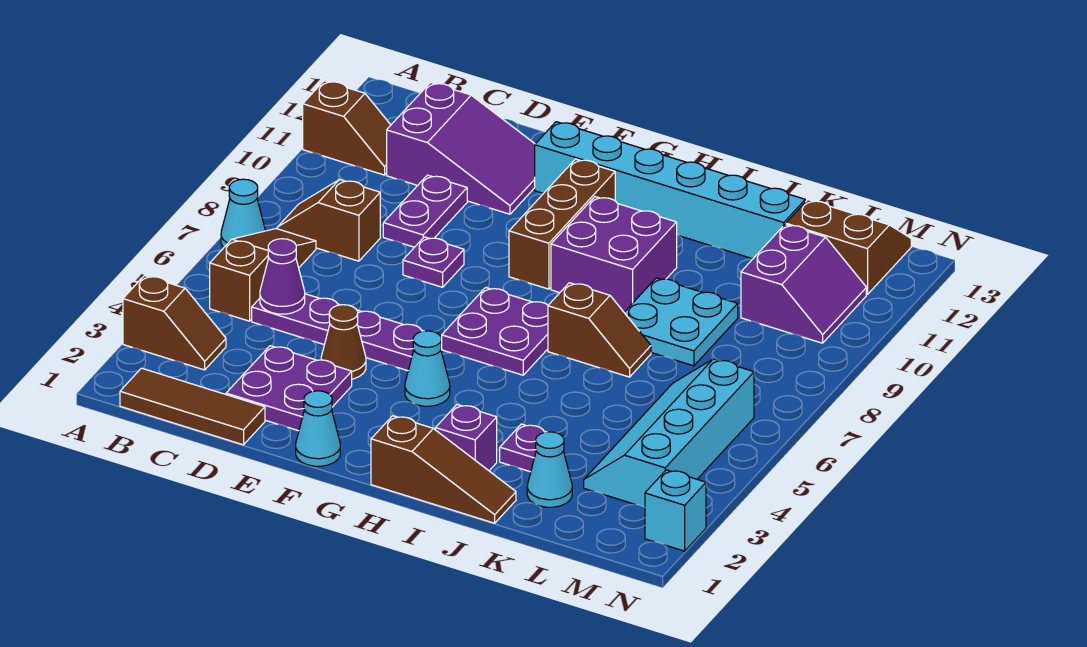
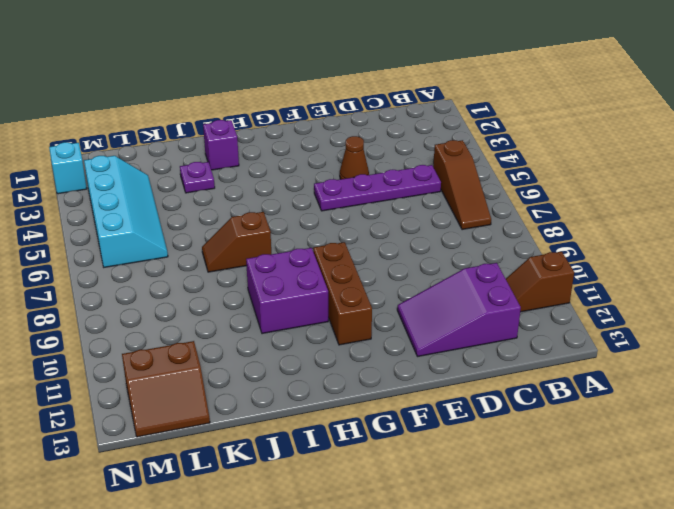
none -> brown slope A3:B3 level 1 top A
none -> cyan cone A7 level 1
none -> brown tile B1:D1 level 1

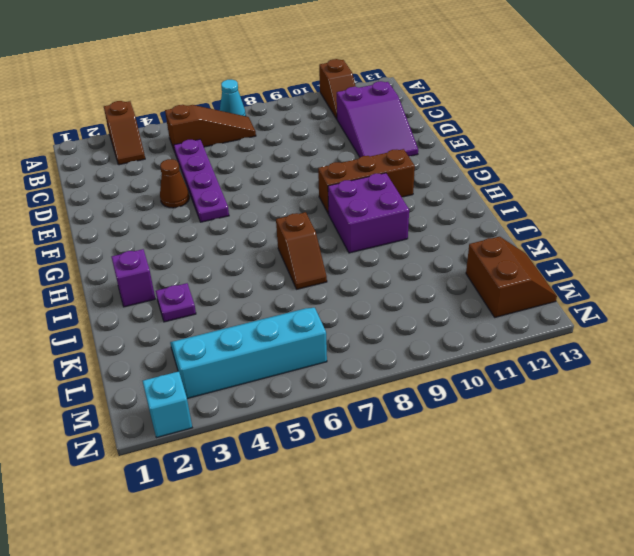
none -> brown tile B1:D1 level 1
none -> brown slope B8:C8 level 1 top C
none -> purple plate D2:E3 level 1

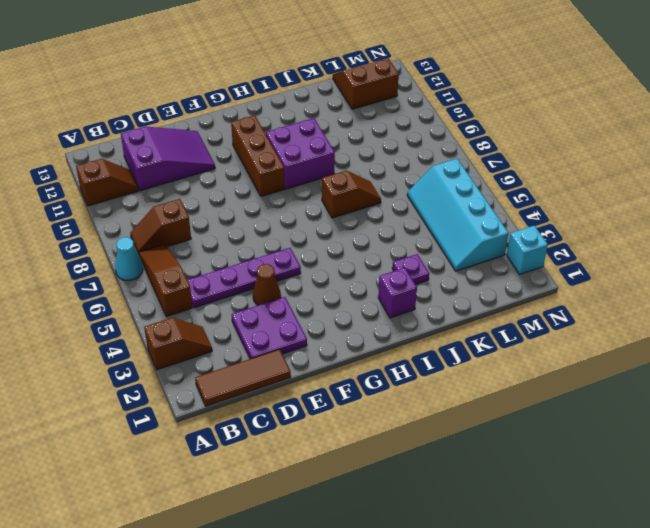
none -> purple plate D9:D10 level 1
none -> purple plate E8 level 1
none -> cyan cone F1 level 1

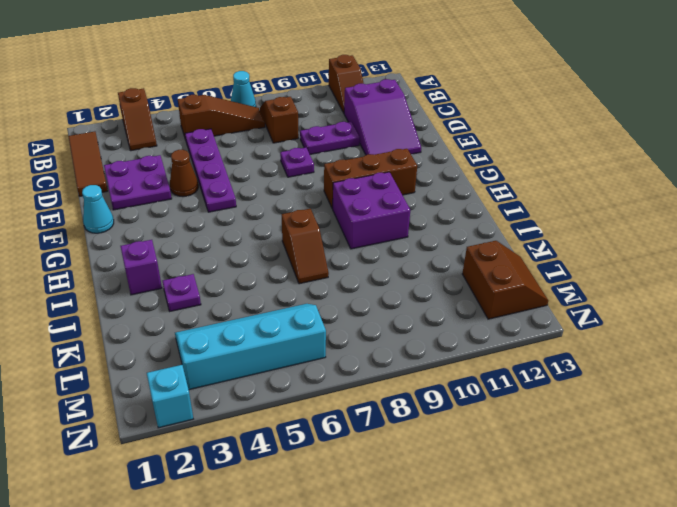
none -> cyan brick F12:K12 level 1
none -> cyan cone G4 level 1
none -> purple plate G6:H7 level 1

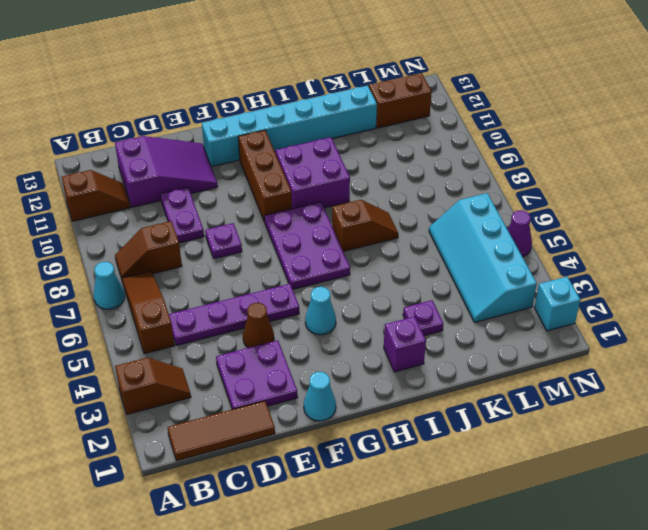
purple plate G6:H8 level 1 -> purple plate G6:H7 level 1
purple cone N5 level 1 -> purple cone C5 level 2
none -> brown slope H1:J1 level 1 top H
none -> cyan plate J8:K9 level 1
none -> cyan cone K2 level 1

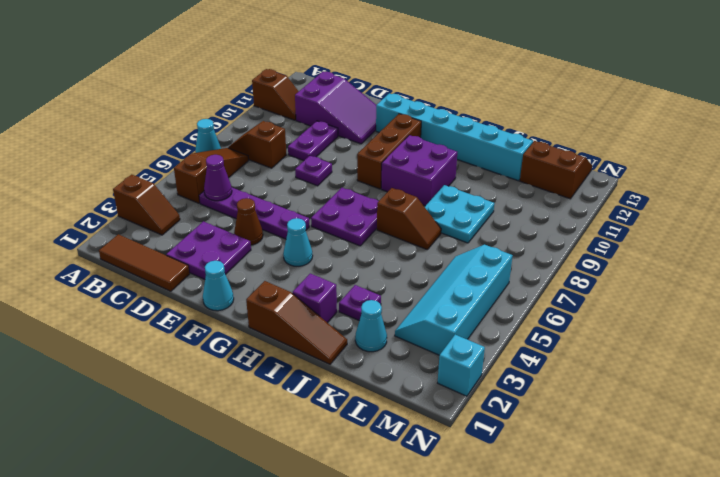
none -> purple slope L10:M11 level 1 top L

